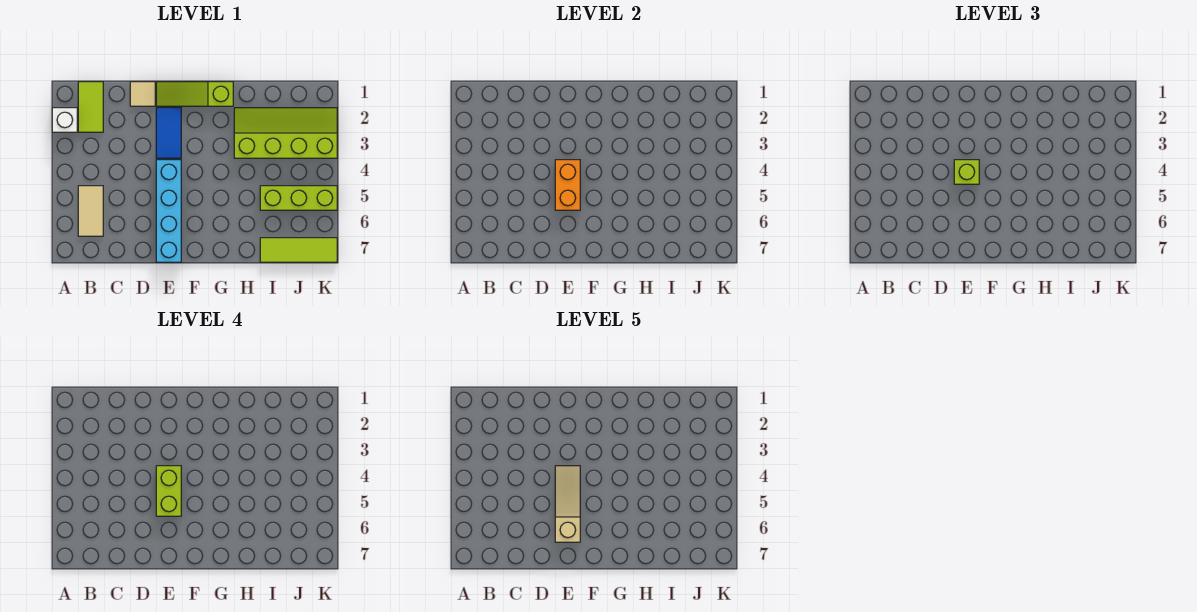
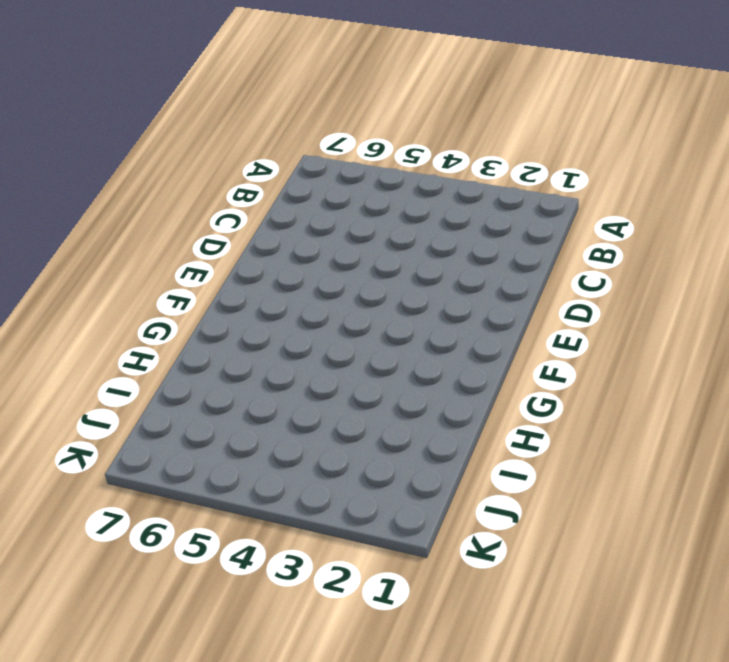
none -> white brick A2 level 1
none -> lime tile B1:B2 level 1
none -> tan tile B5:B6 level 1

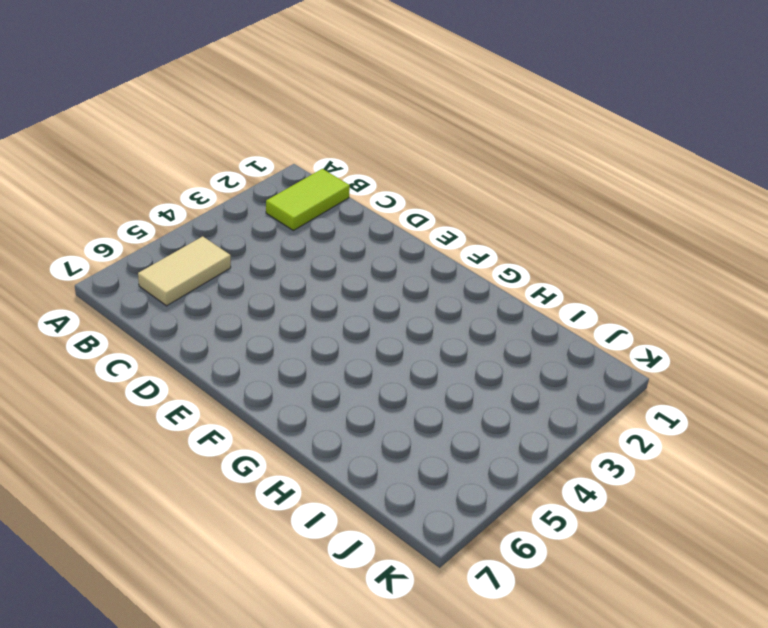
none -> white brick A2 level 1
none -> tan tile D1 level 1
none -> lime slope E1:G1 level 1 top G

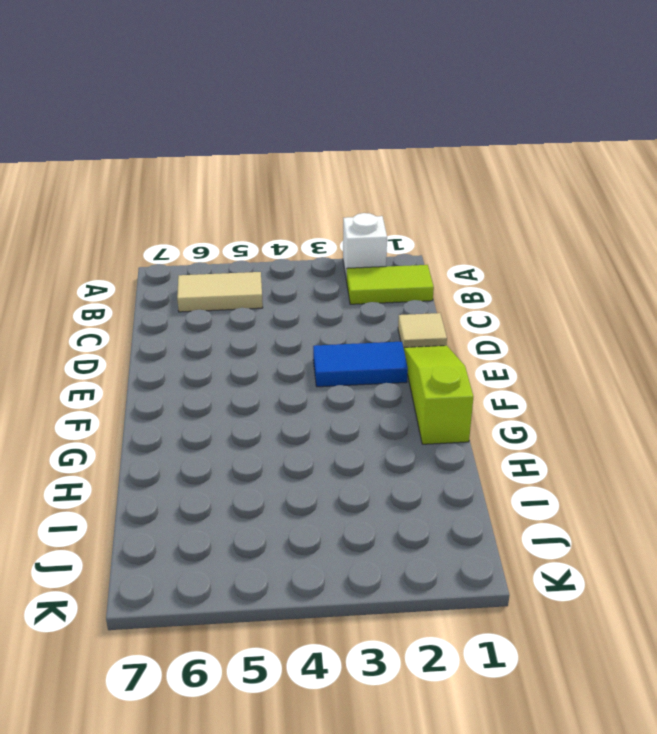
none -> cyan brick E4:E7 level 1
none -> lime slope H2:K3 level 1 top 3
none -> lime brick I5:K5 level 1

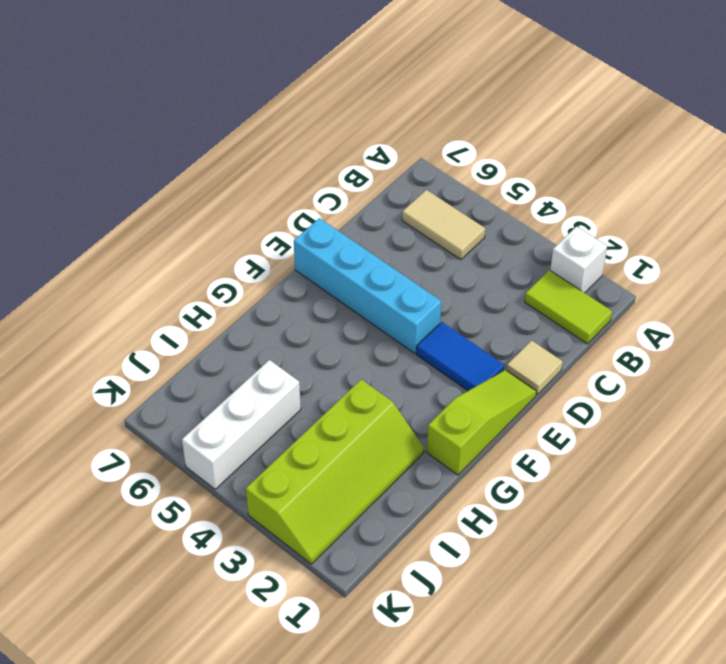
white brick I5:K5 level 1 -> lime brick I5:K5 level 1
none -> lime tile I7:K7 level 1
none -> orange brick E4:E5 level 2
none -> lime brick E4 level 3

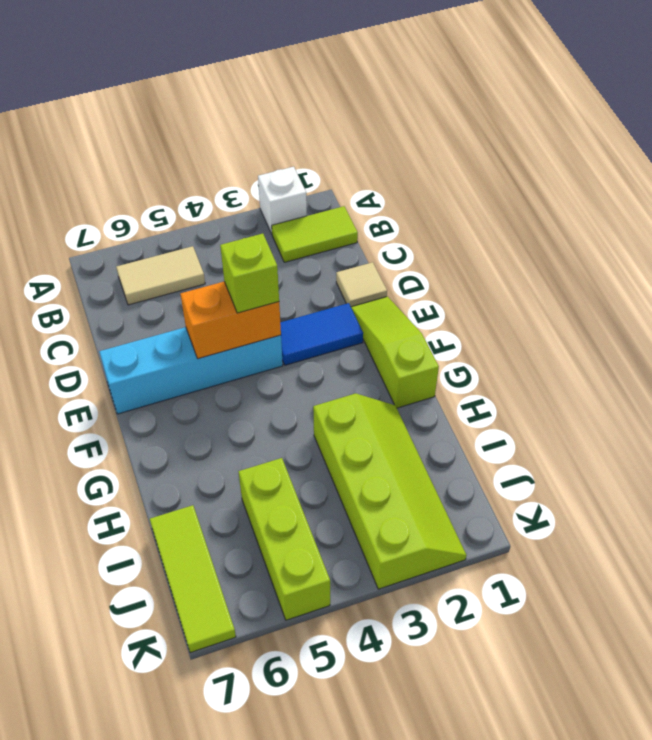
none -> lime brick E4:E5 level 4
none -> tan slope E4:E6 level 5 top 6

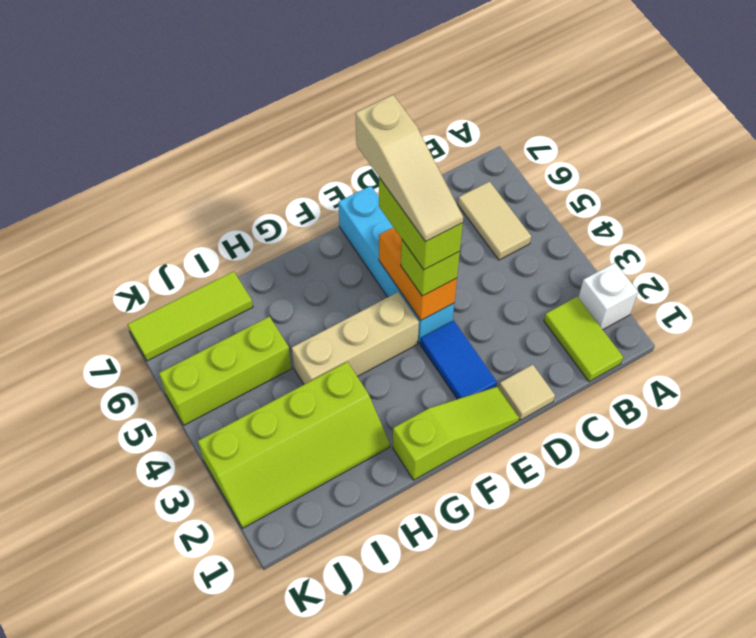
tan brick F4:H4 level 1 -> none

